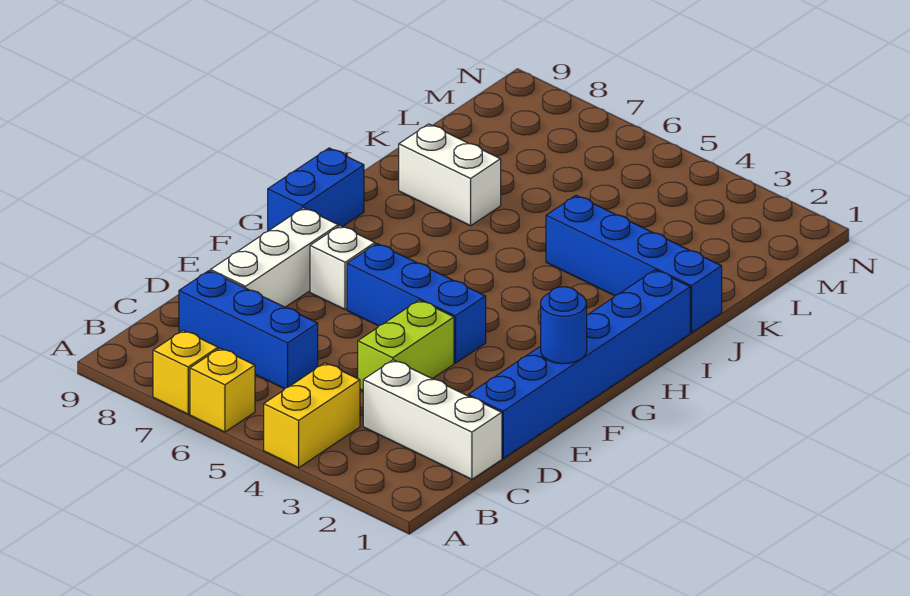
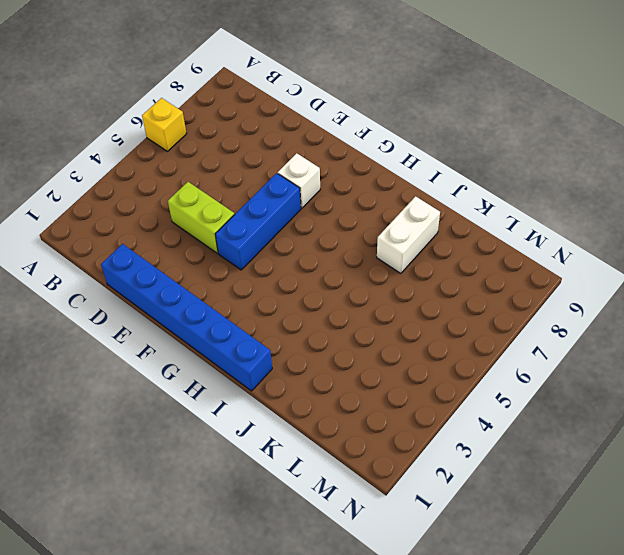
none -> yellow brick A4:B4 level 1
none -> yellow brick A7 level 1
none -> white brick C1:C3 level 1

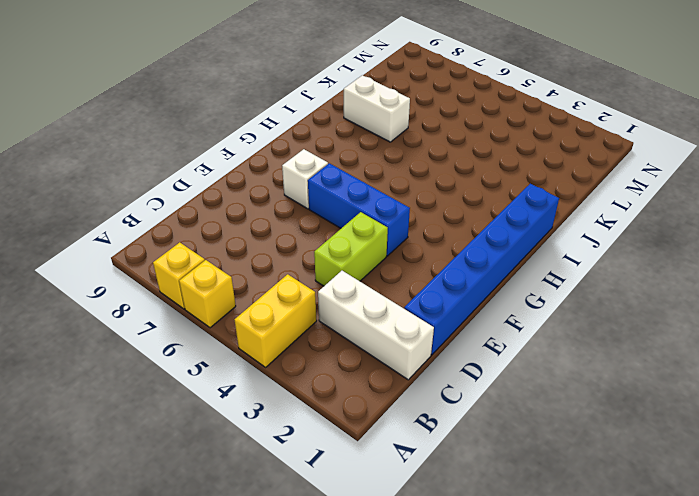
none -> blue brick C6:C8 level 1
none -> white brick D8:F8 level 1
none -> blue brick G9:H9 level 1

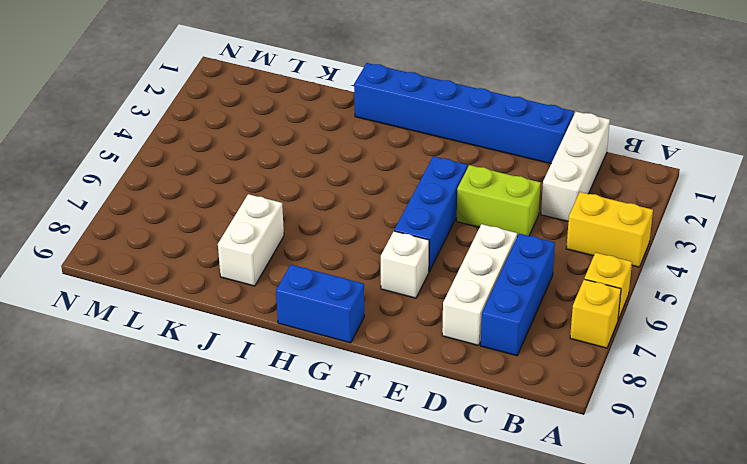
white brick D6:D8 level 1 -> white brick D8:F8 level 1
none -> blue brick J1:J4 level 1
none -> blue round brick F1 level 2

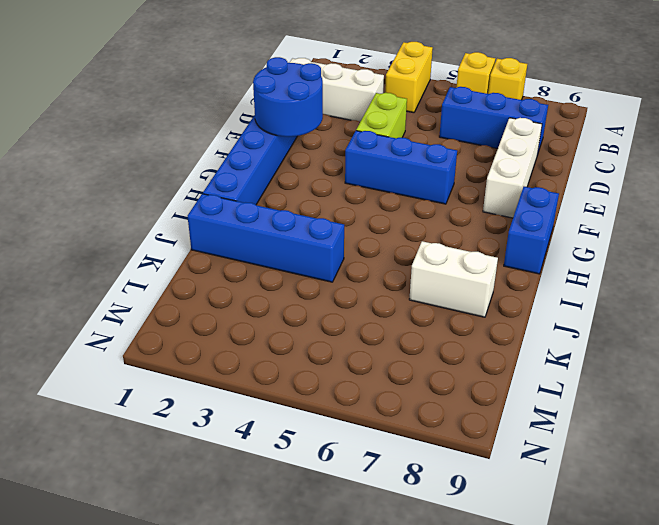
blue round brick E1:F2 level 2 -> blue round brick F1 level 2
none -> white brick F7 level 1

